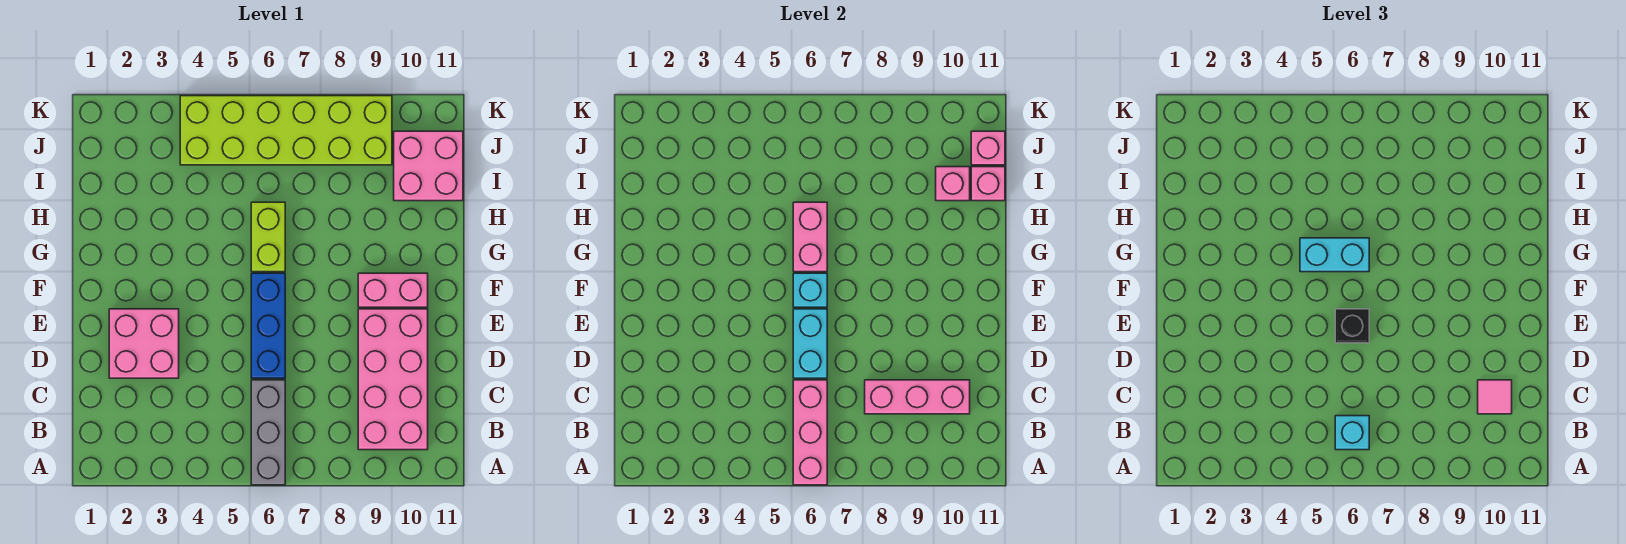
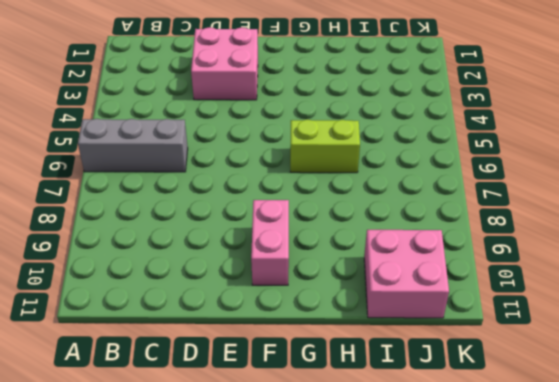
none -> pink brick B9:E10 level 1
none -> blue brick D6:F6 level 1
none -> lime brick J4:K9 level 1

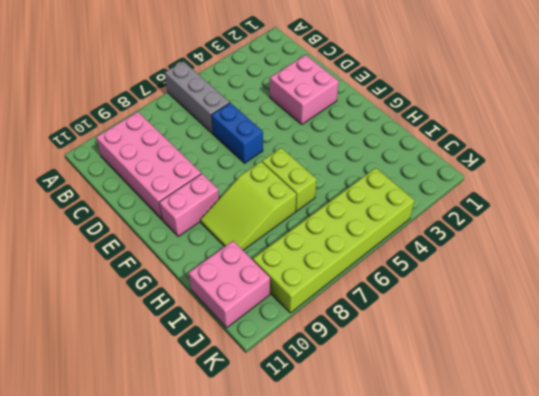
blue brick D6:E6 level 1 -> blue brick D6:F6 level 1
lime slope G7:H9 level 1 top 7 -> none
none -> pink brick A6:C6 level 2
none -> pink brick C8:C10 level 2
none -> cyan brick D6:E6 level 2

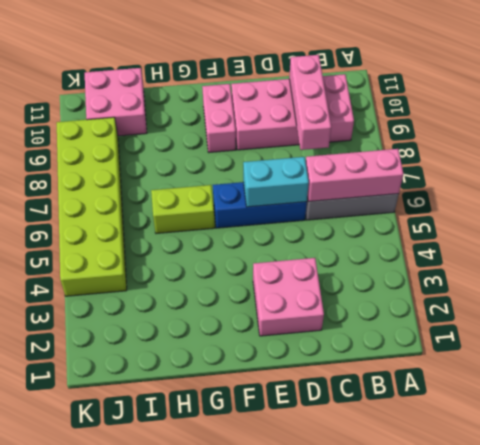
none -> cyan brick F6 level 2
none -> pink brick G6:H6 level 2
none -> pink brick I10 level 2

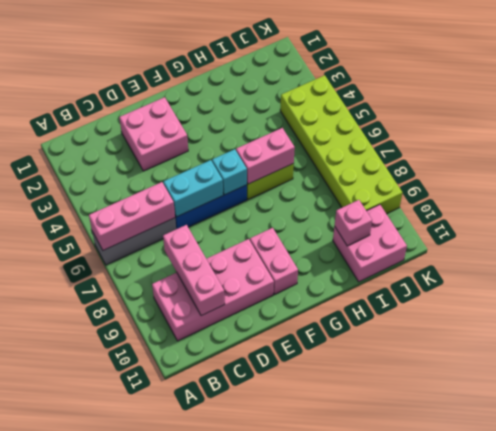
none -> pink brick I11 level 2
none -> pink brick J11 level 2
none -> cyan brick B6 level 3

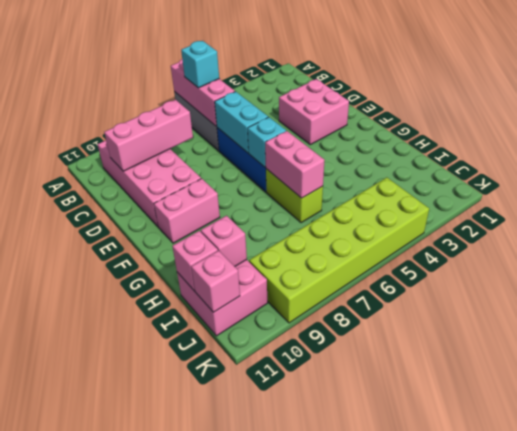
none -> pink tile C10 level 3
none -> black brick E6 level 3
none -> cyan brick G5:G6 level 3

